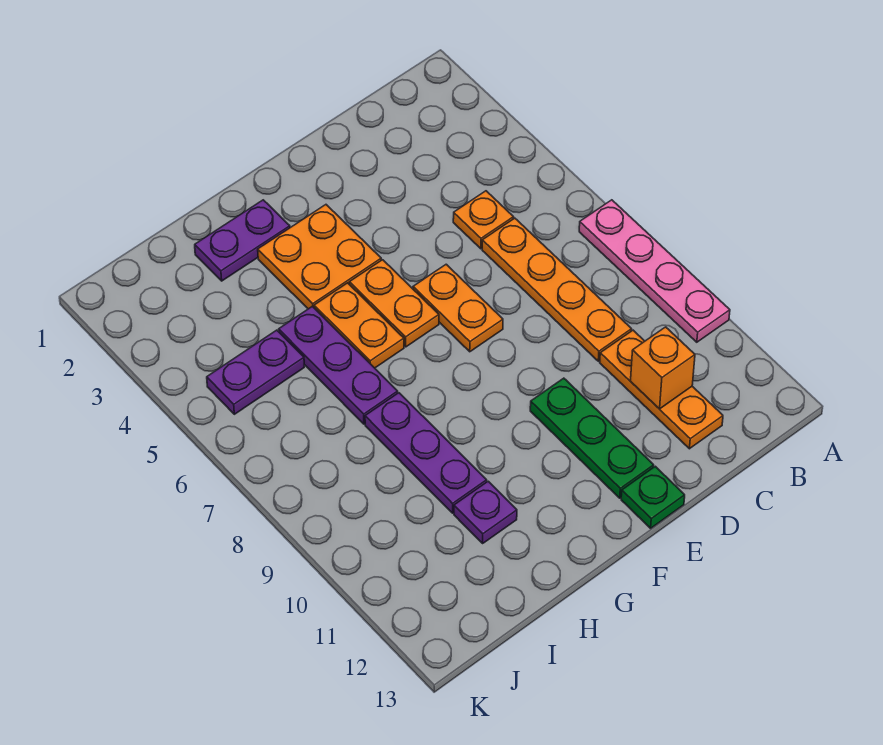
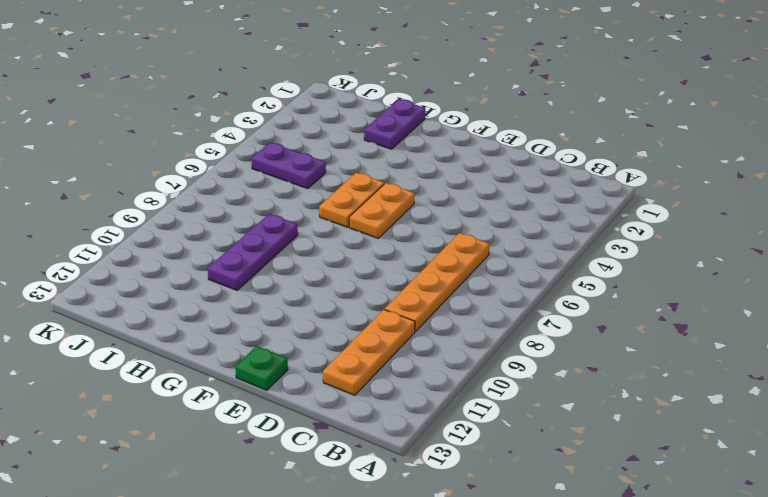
purple plate H1:H2 level 1 -> purple plate G2:H2 level 1
none -> pink plate A7:A10 level 1
none -> orange plate C5 level 1
none -> orange plate E6:E7 level 1

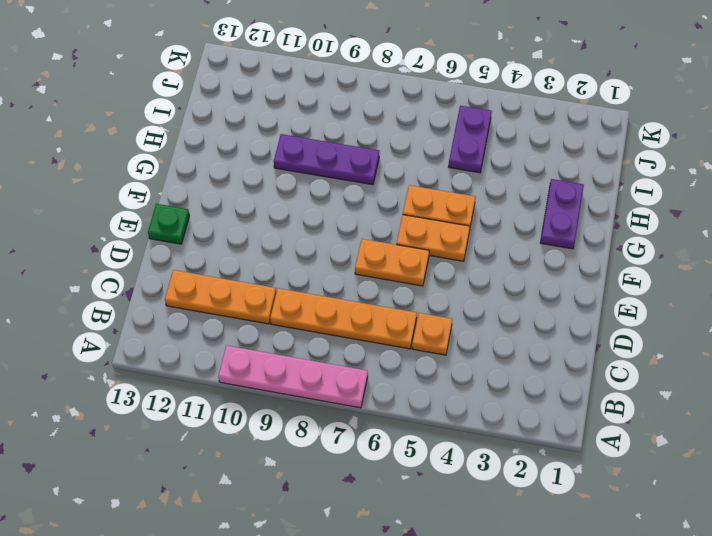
none -> green plate E10:E12 level 1
none -> orange plate F3:G4 level 1
none -> purple plate H5:H7 level 1

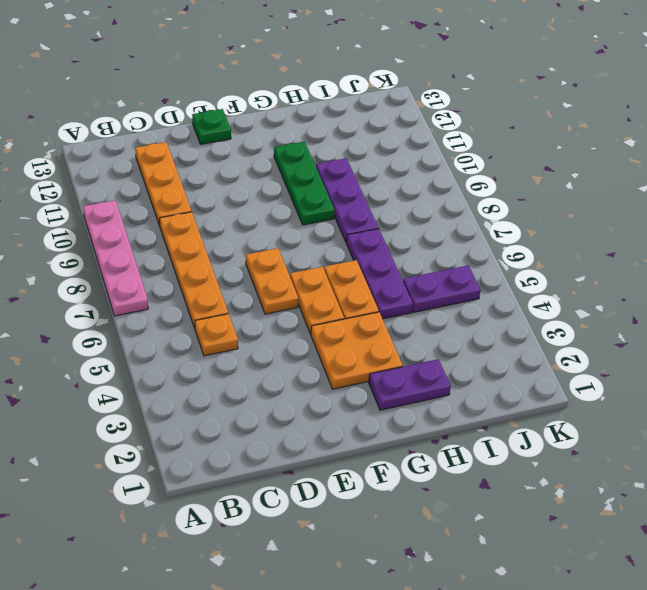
green plate G9:G11 level 1 -> green plate E10:E12 level 1
none -> purple plate H11 level 1
none -> orange brick C11 level 2

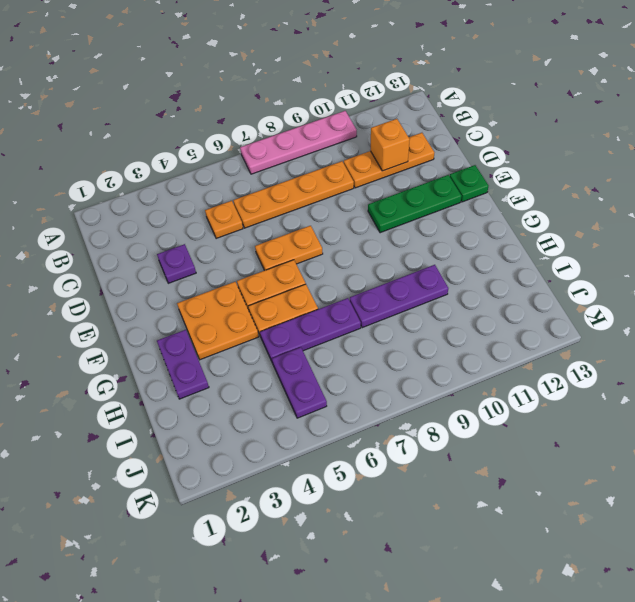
purple plate D3 level 1 -> purple plate H11 level 1

